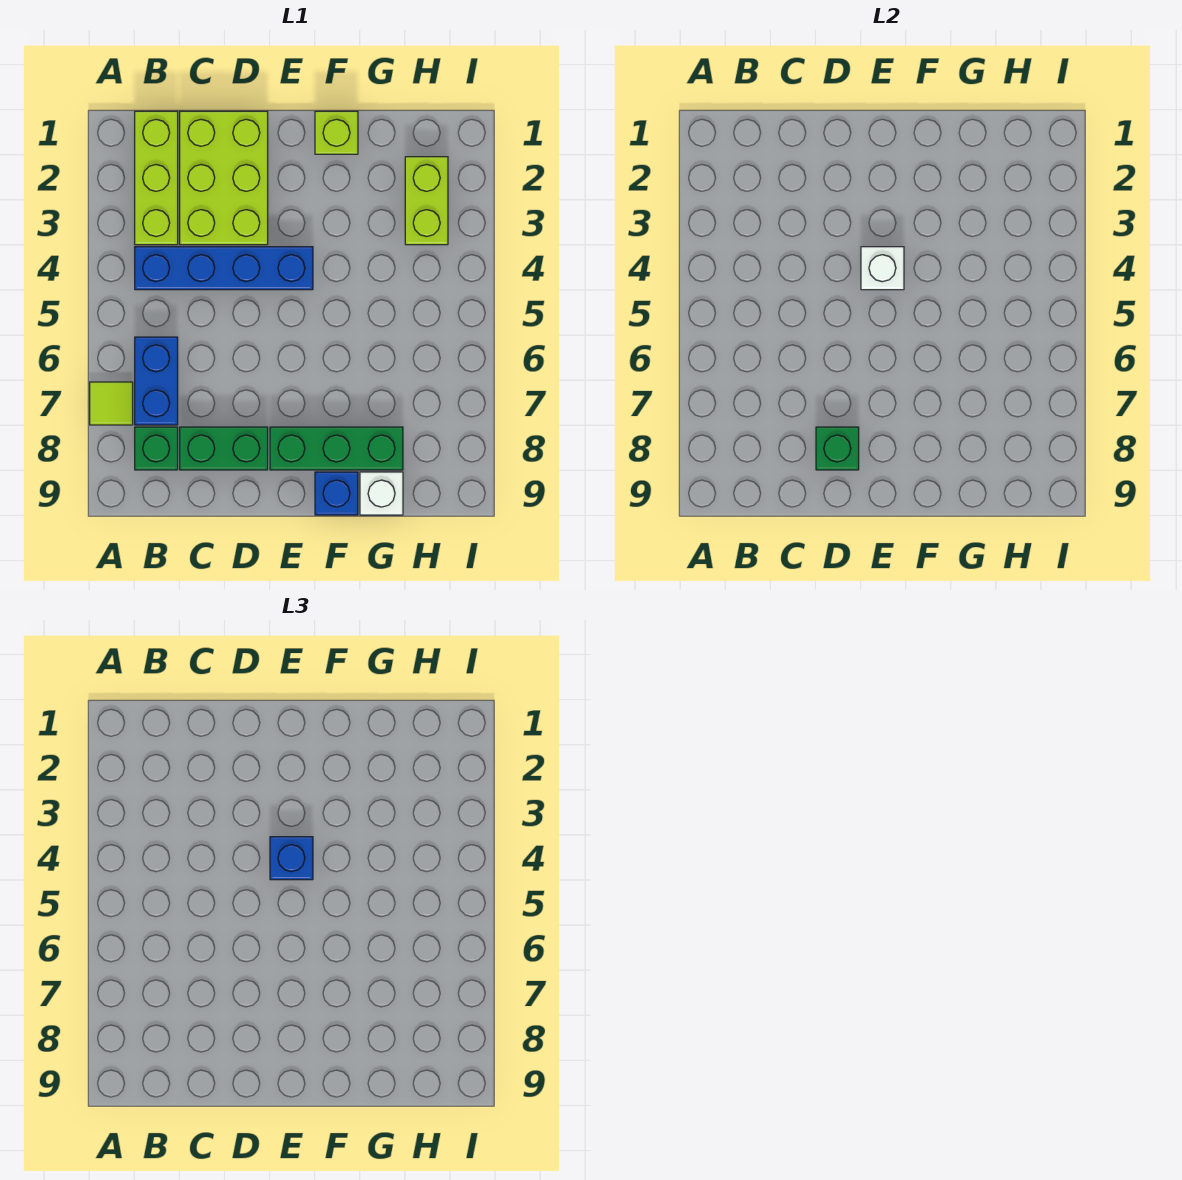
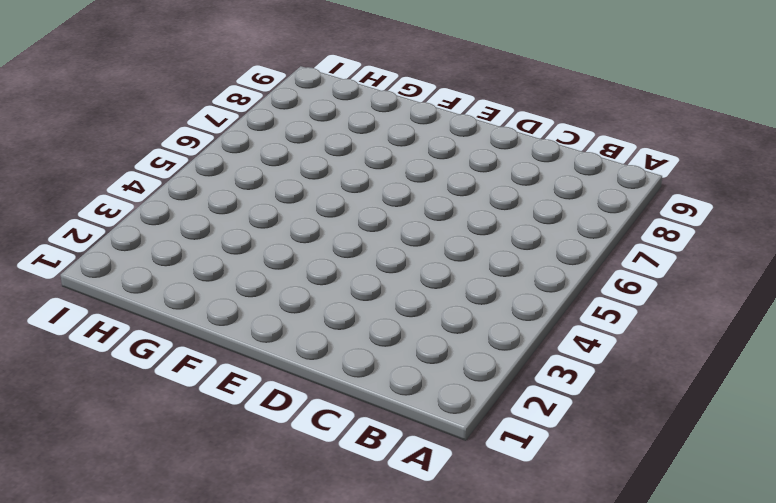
none -> lime tile A7 level 1
none -> lime brick B1:B3 level 1
none -> blue brick B4:E4 level 1

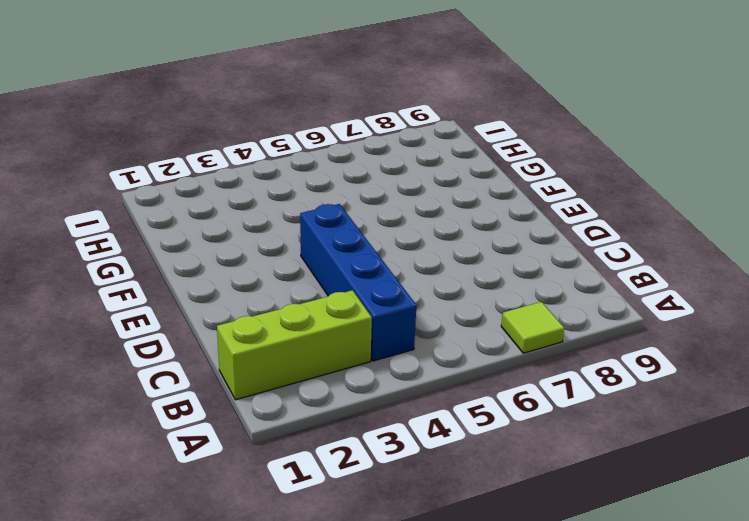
none -> blue brick B6:B7 level 1
none -> green brick B8 level 1
none -> lime brick C1:D3 level 1

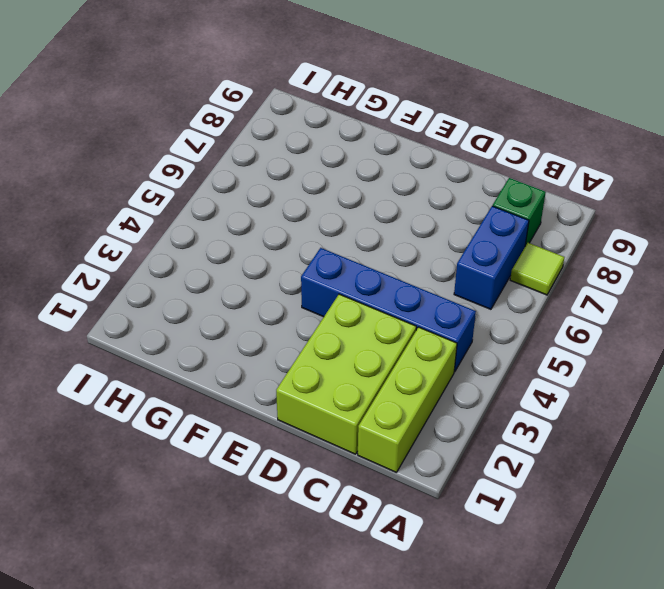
none -> green brick C8:D8 level 1
none -> green brick E8:G8 level 1
none -> lime brick F1 level 1

